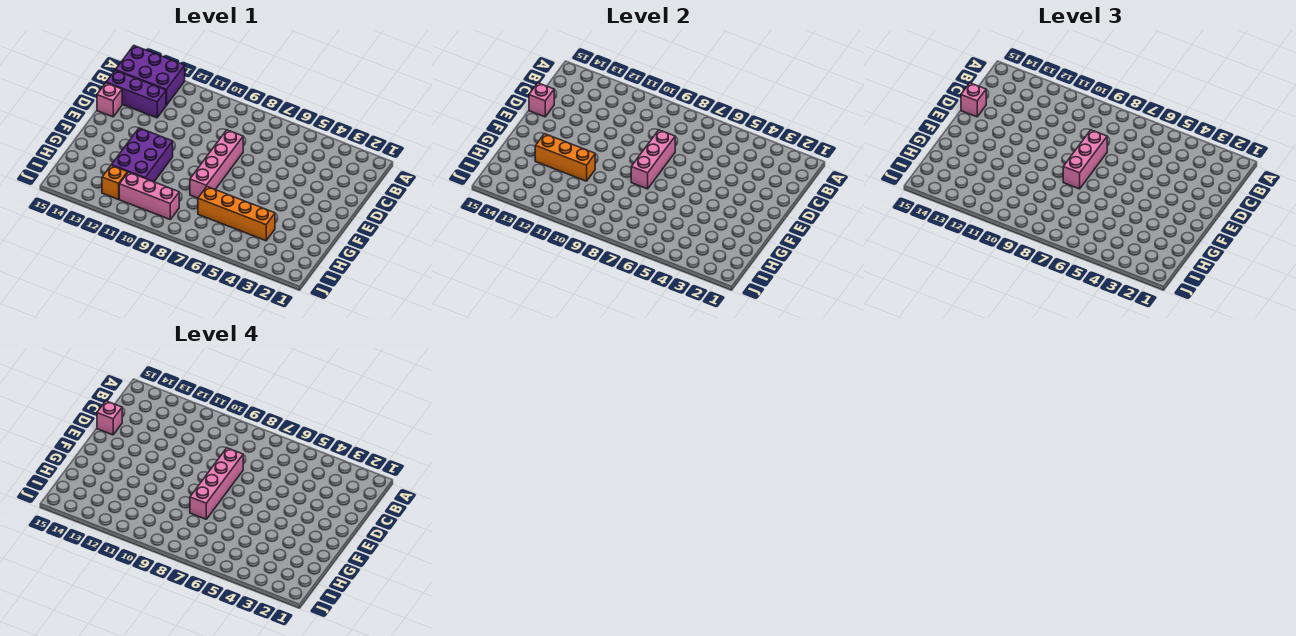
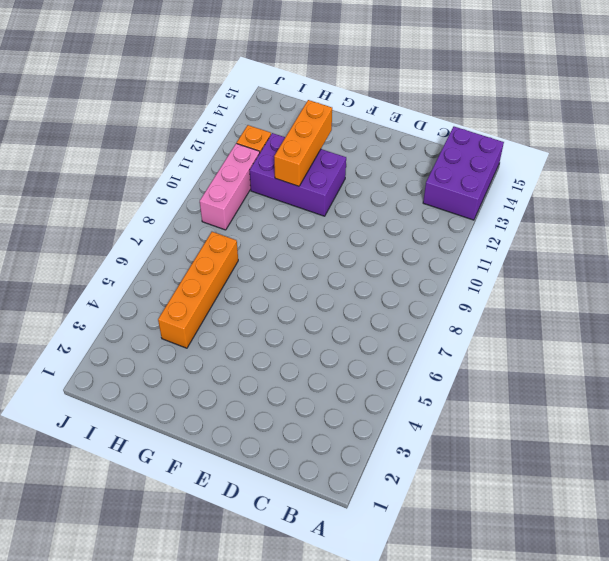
none -> purple brick C13:C15 level 1
none -> pink brick D8:G8 level 1
none -> pink brick D15 level 1

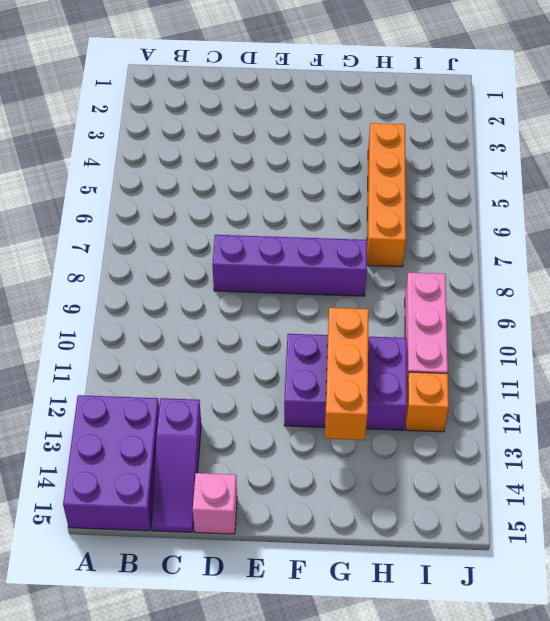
purple slope C13:C15 level 1 top 13 -> purple brick C13:C15 level 1
purple brick D8:G8 level 1 -> pink brick D8:G8 level 1
none -> pink brick D8:F8 level 2
none -> pink brick D15 level 2
none -> pink brick D8:F8 level 3

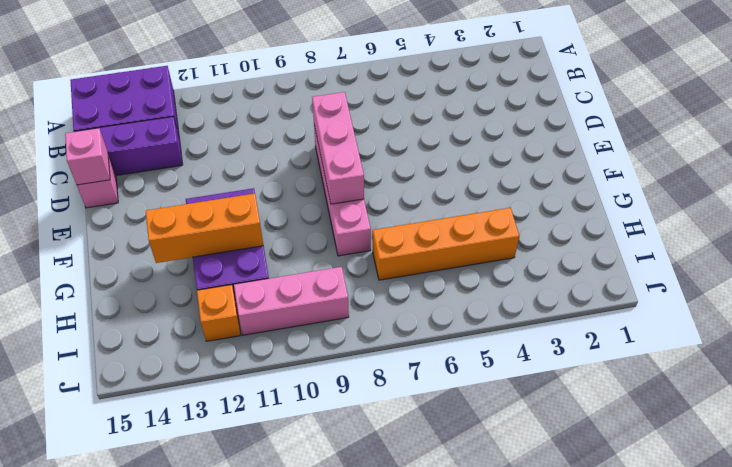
none -> pink brick D8:F8 level 3
none -> pink brick D15 level 3
none -> pink brick D8:G8 level 4

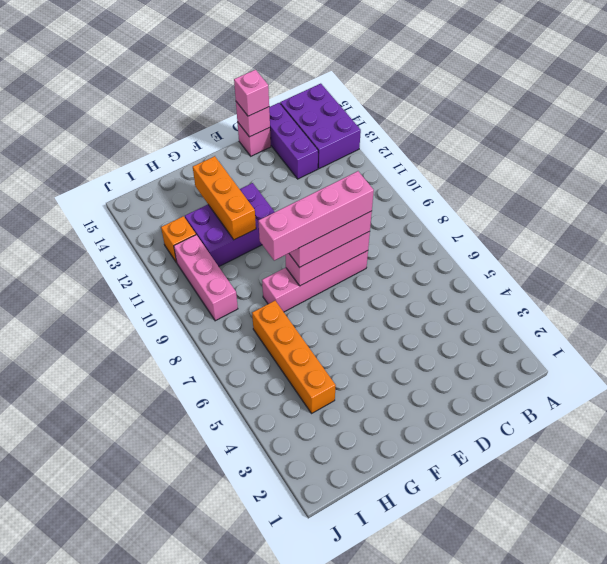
none -> pink brick D15 level 4

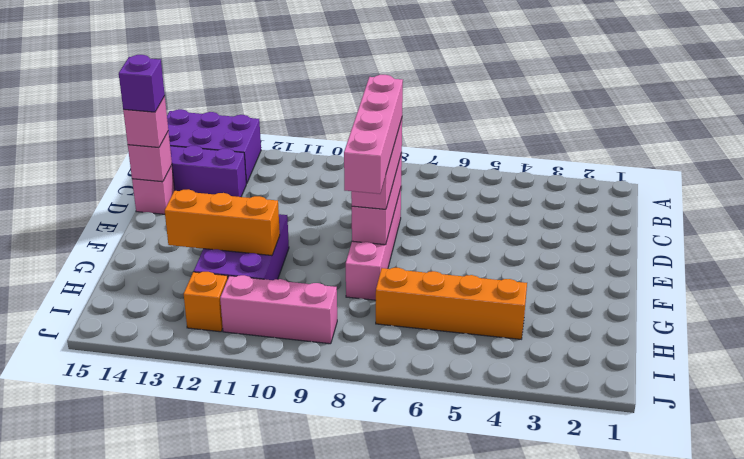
purple brick D15 level 4 -> pink brick D15 level 4

